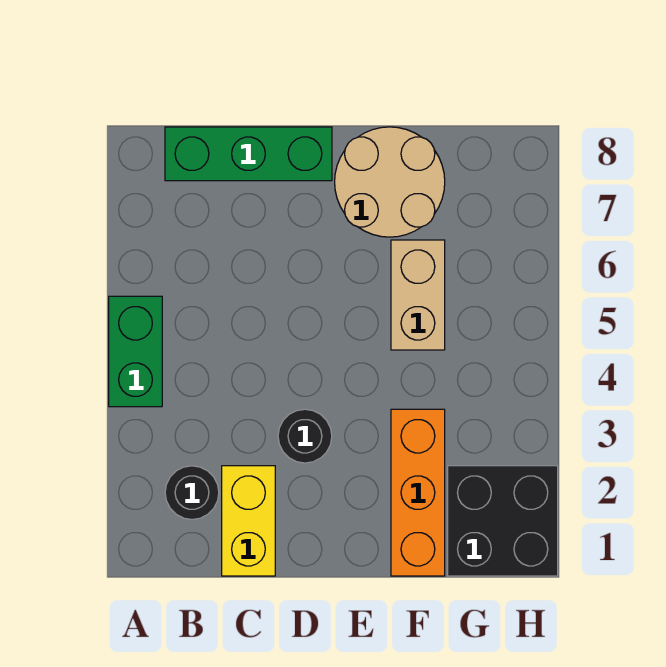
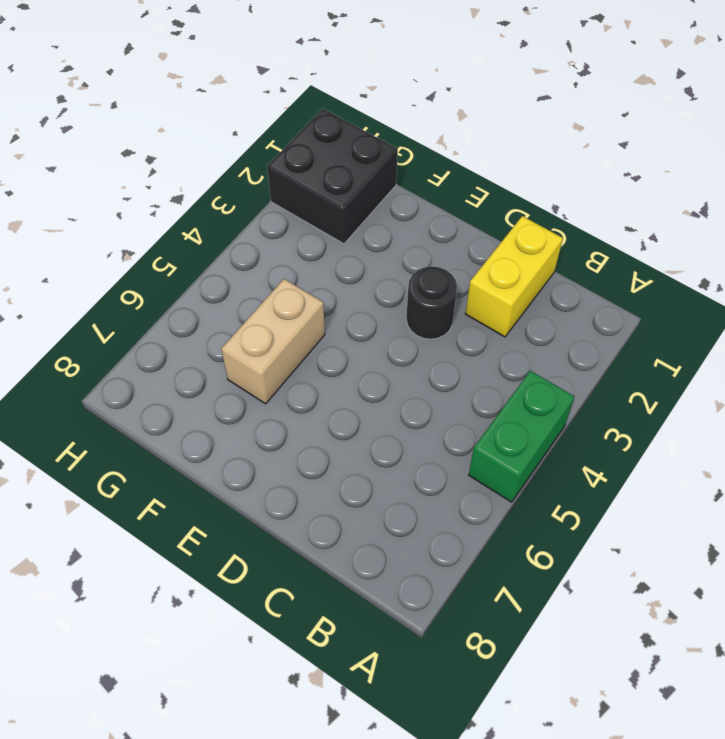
none -> black round brick B2 level 1
none -> green brick B8:D8 level 1

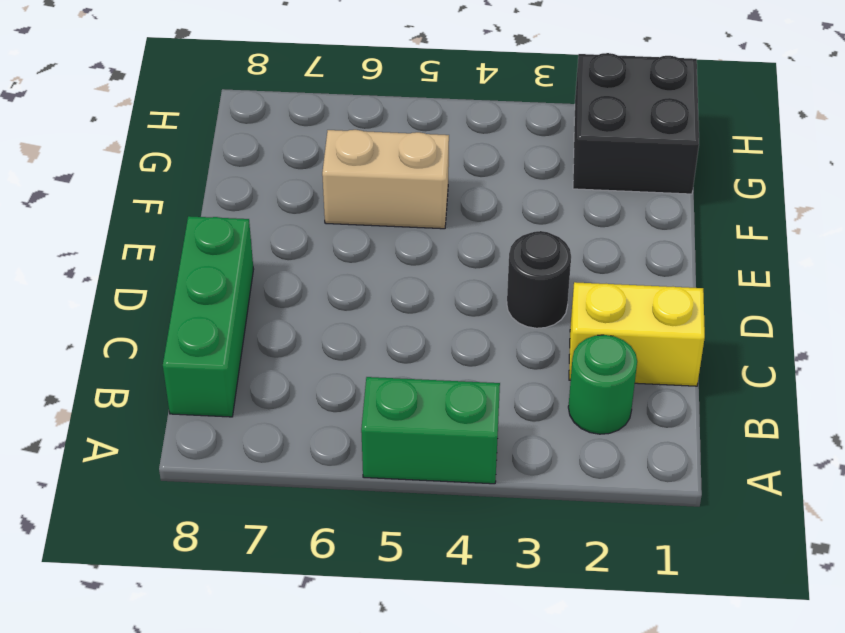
green round brick B2 level 1 -> black round brick B2 level 1
none -> tan round brick E7:F8 level 1
none -> orange brick F1:F3 level 1

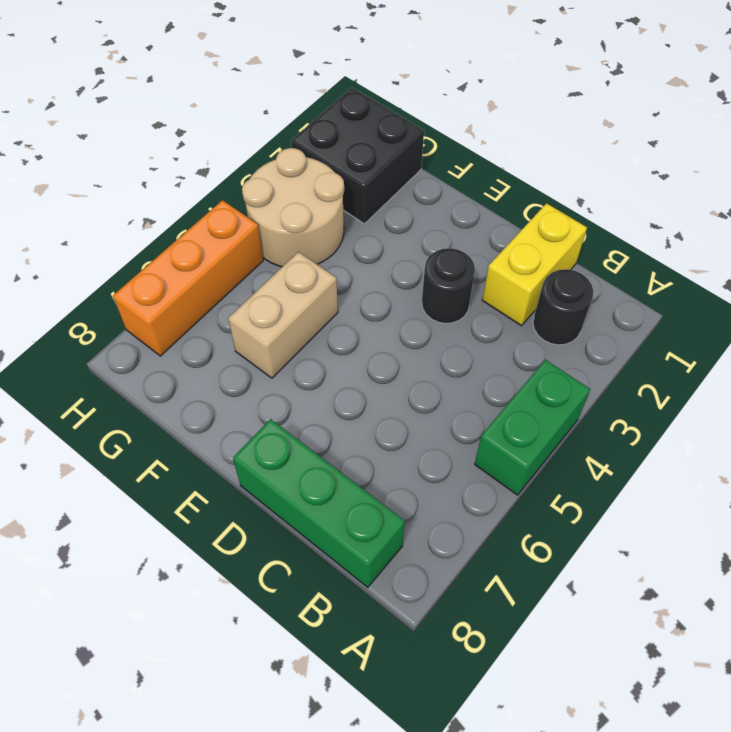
tan round brick G3:H4 level 1 -> tan round brick E7:F8 level 1
orange brick H5:H7 level 1 -> orange brick F1:F3 level 1

